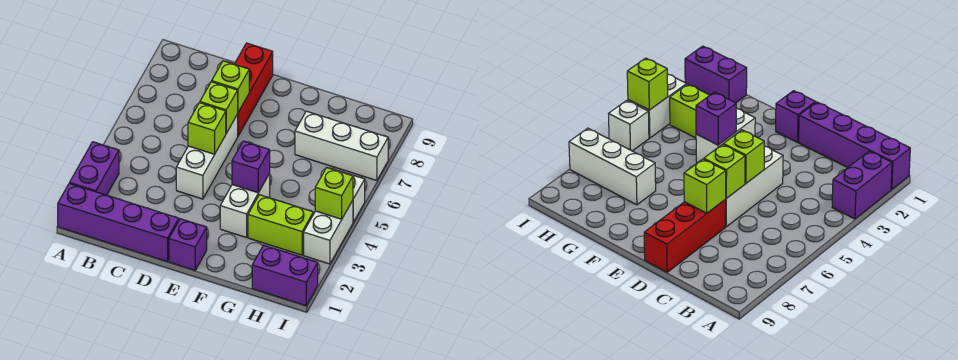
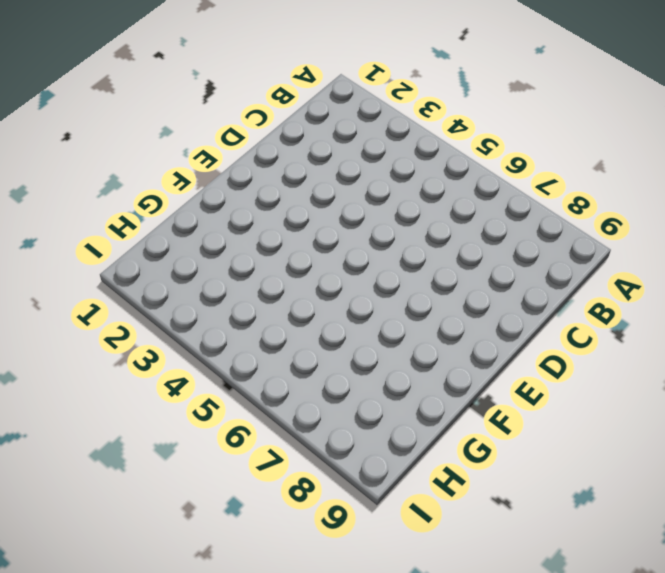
none -> purple brick A1:D1 level 1
none -> purple brick A2:A3 level 1
none -> white brick D4:D6 level 1

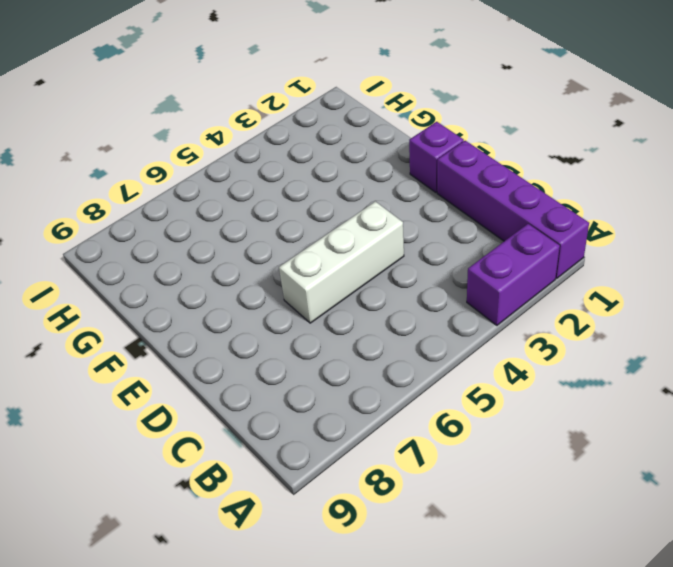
none -> red brick D7:D9 level 1
none -> white brick F3:F4 level 1
none -> lime brick G3:H3 level 1

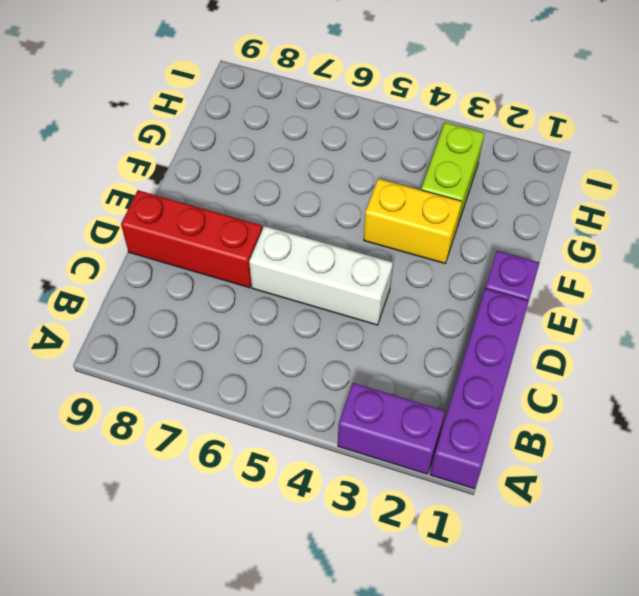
yellow brick F3:F4 level 1 -> white brick F3:F4 level 1
none -> white brick G7:I7 level 1
none -> purple brick H1:I1 level 1
none -> white brick I3:I4 level 1

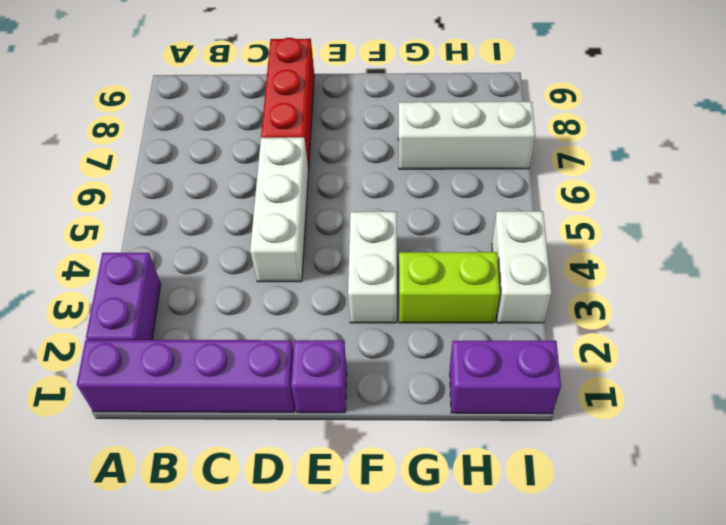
none -> white brick I5 level 1
none -> lime brick D5 level 2
none -> lime brick D6 level 2

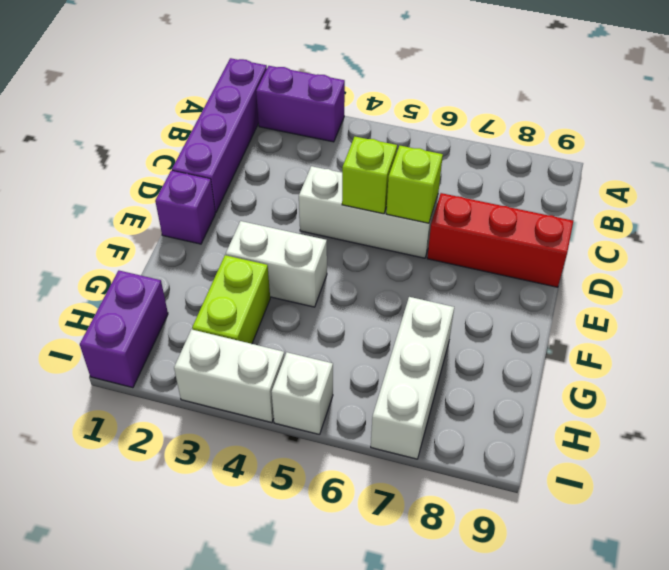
none -> lime brick D7 level 2
none -> purple brick F4 level 2
none -> lime brick I4 level 2

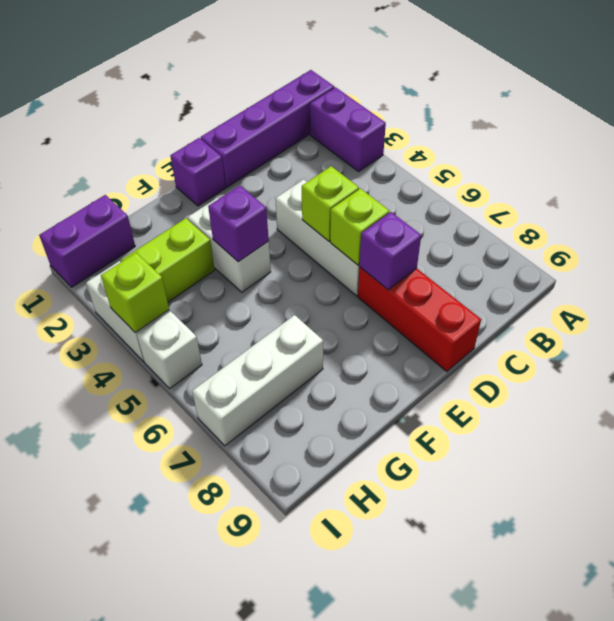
purple brick D7 level 2 -> lime brick D7 level 2

